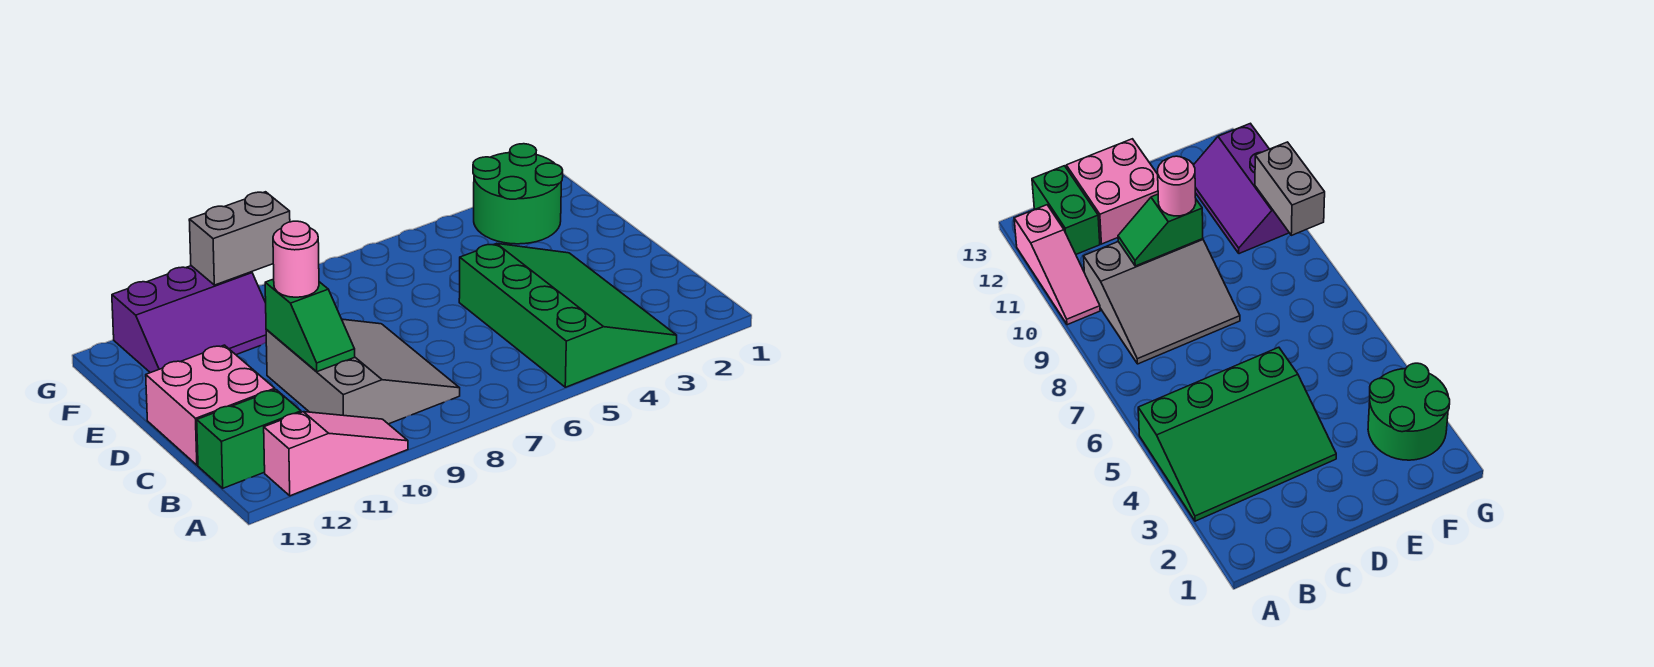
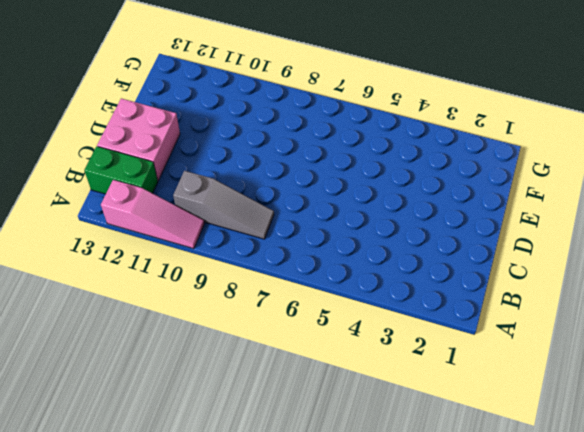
grey slope B8:B10 level 1 top 10 -> grey slope B8:D10 level 1 top 10
none -> green slope A3:D5 level 1 top 5
none -> green round brick F2:G3 level 1

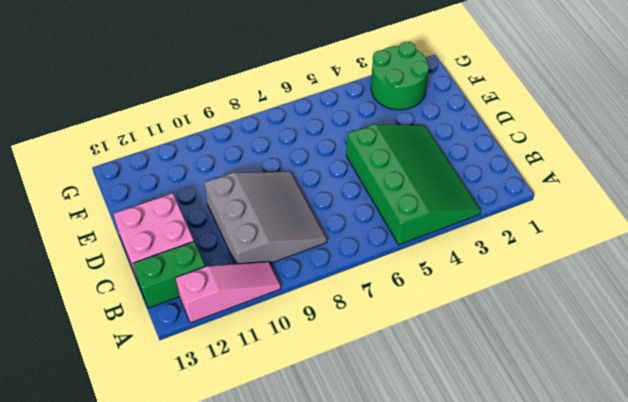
none -> purple slope F10:G12 level 1 top G
none -> green slope C10:D10 level 2 top D

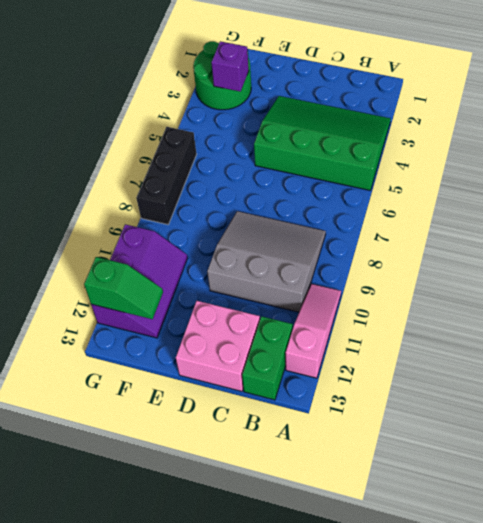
purple brick F3 level 2 -> none
green slope F12:G12 level 2 top G -> green slope C10:D10 level 2 top D
black brick G6:G8 level 1 -> none
none -> grey brick G9:G10 level 2
none -> pink round brick D10 level 3

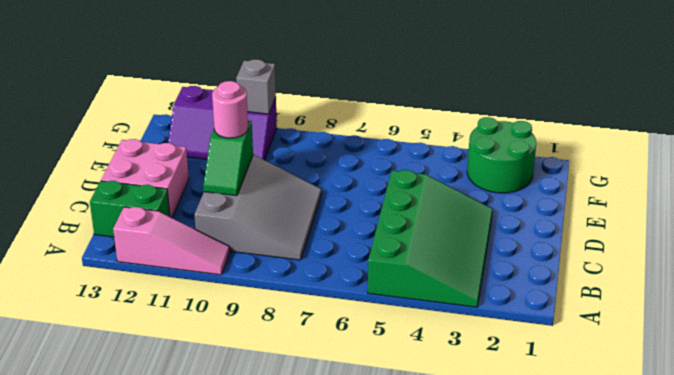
grey brick G10 level 2 -> grey brick G9:G10 level 2

